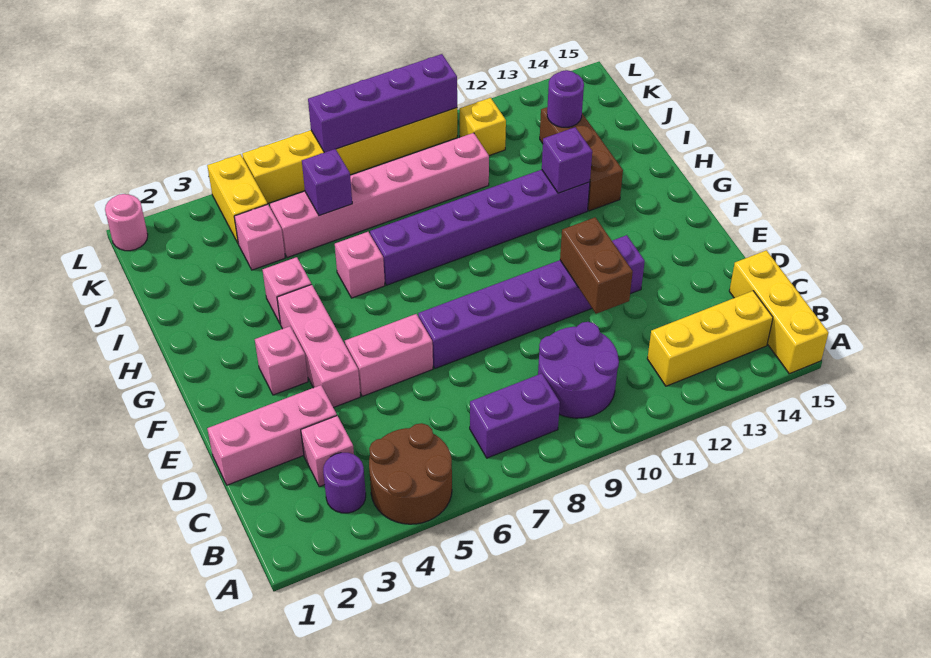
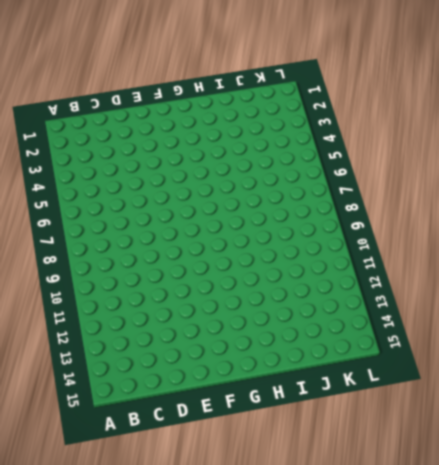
none -> brown round brick A4:B5 level 1
none -> yellow brick A15:C15 level 1
none -> purple round brick B3 level 1

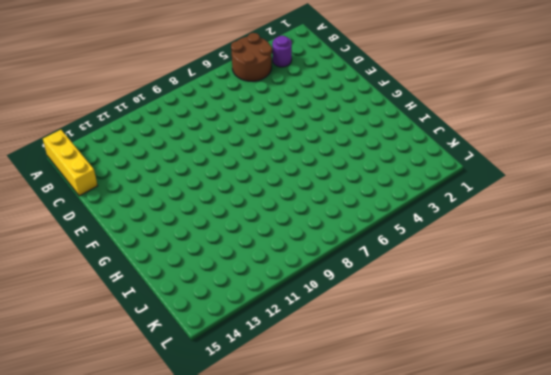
none -> purple brick B7:B8 level 1
none -> purple round brick B9:C10 level 1
none -> yellow brick B12:B14 level 1

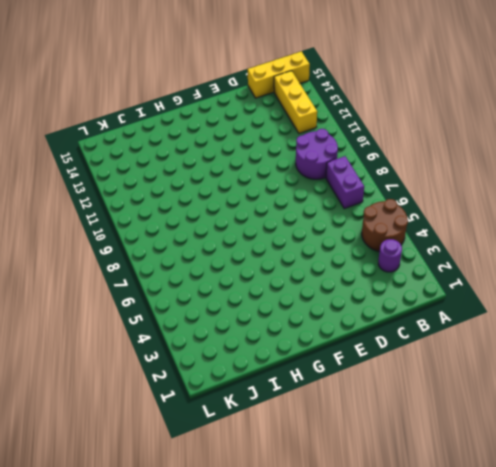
none -> pink brick C3 level 1
none -> pink brick D1:D3 level 1
none -> pink brick E4:G4 level 1

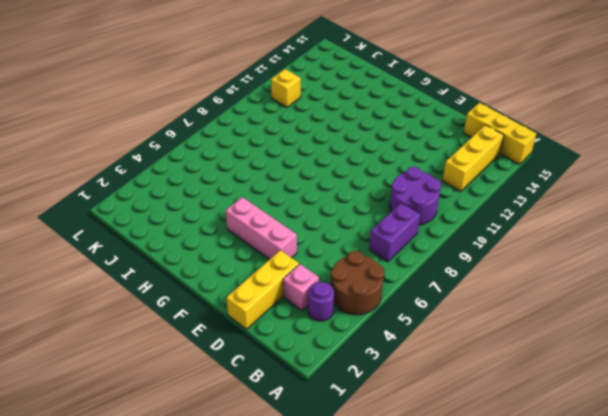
yellow brick D1:D3 level 1 -> pink brick D1:D3 level 1
none -> pink brick E5:E6 level 1
none -> purple brick E7:E12 level 1
none -> pink brick F3 level 1

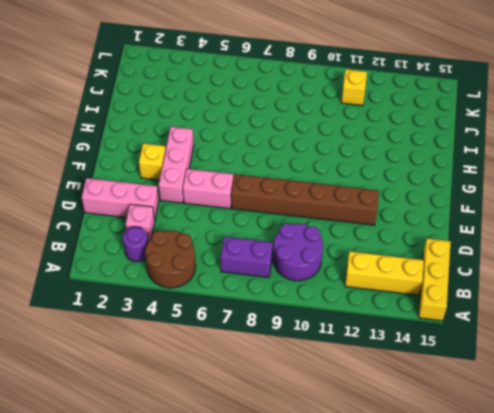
brown brick E7:E12 level 1 -> purple brick E7:E12 level 1
yellow brick F3 level 1 -> pink brick F3 level 1
none -> pink brick H4 level 1
none -> pink brick H6 level 1
none -> purple brick H7:H12 level 1

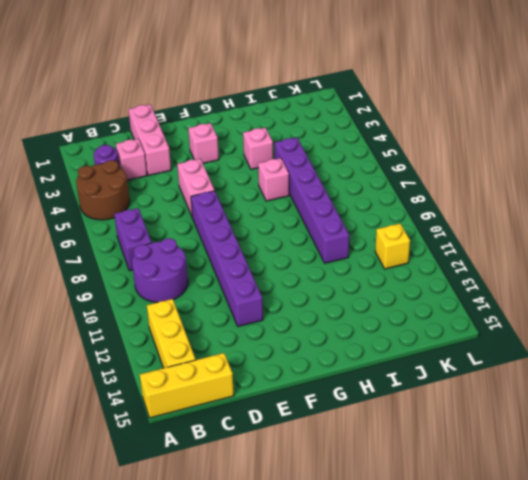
purple brick I5:I10 level 1 -> purple brick H7:H12 level 1
none -> pink brick E4:G4 level 1
none -> brown brick H13:J13 level 1
none -> pink brick J4 level 1

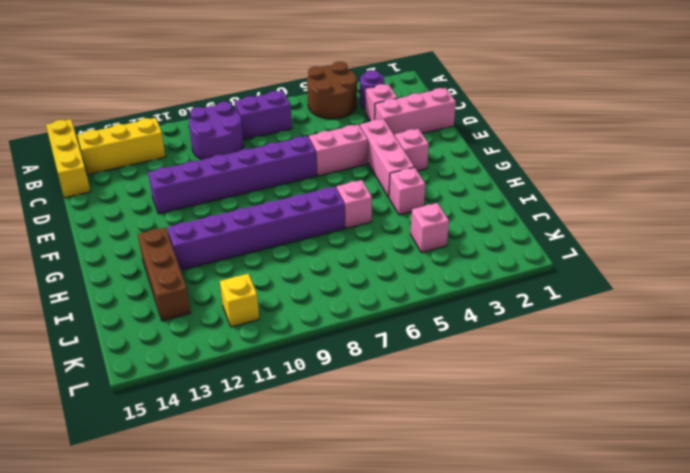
none -> pink brick J5:J10 level 1
none -> yellow brick K4:L4 level 1
none -> pink round brick L1 level 1

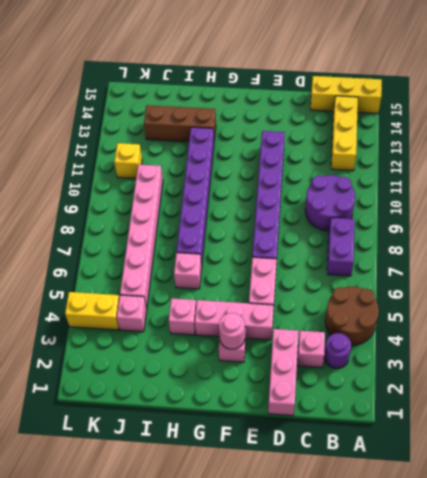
pink round brick F3 level 2 -> pink round brick L1 level 1
none -> yellow brick L5:L10 level 1
none -> brown brick D11:E11 level 2
none -> purple brick H12 level 2

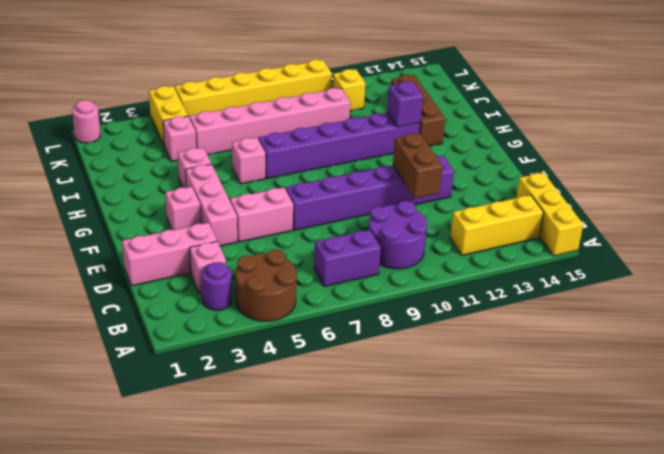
none -> purple brick J6 level 2
none -> purple round brick J13 level 2
none -> purple brick L7:L10 level 2

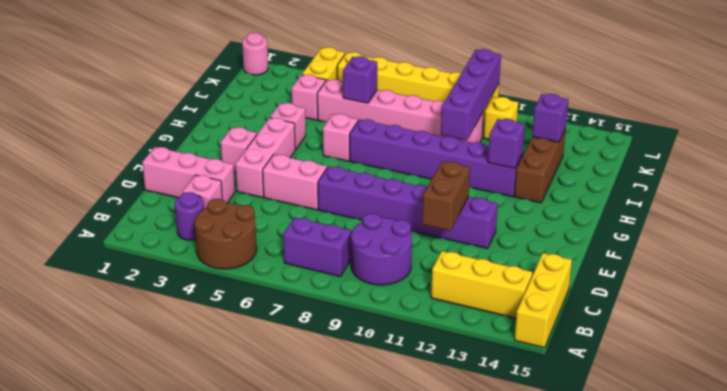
purple brick I10:L10 level 2 -> purple brick L7:L10 level 2
purple brick J13 level 2 -> purple round brick J13 level 2

